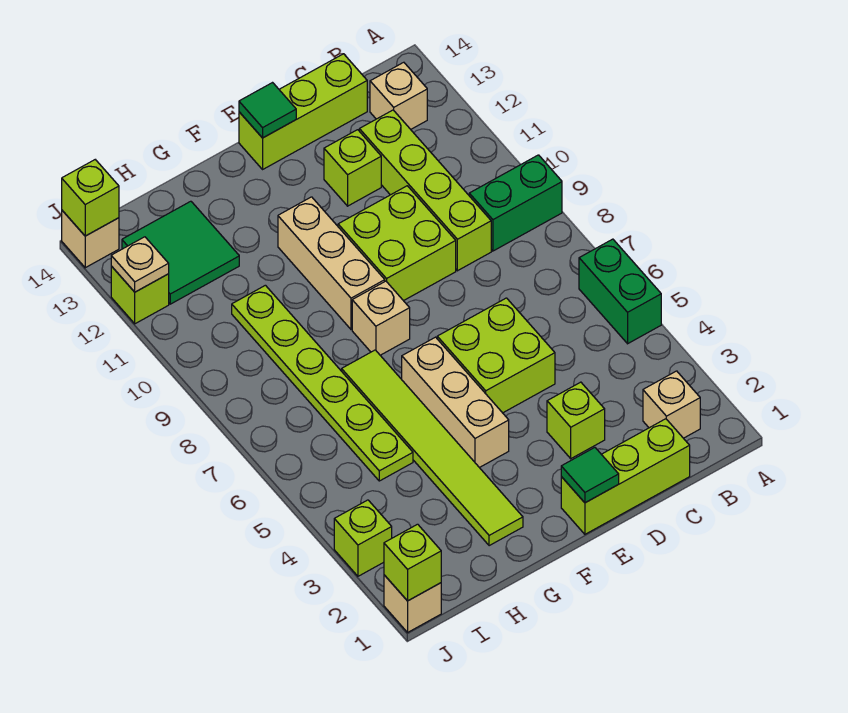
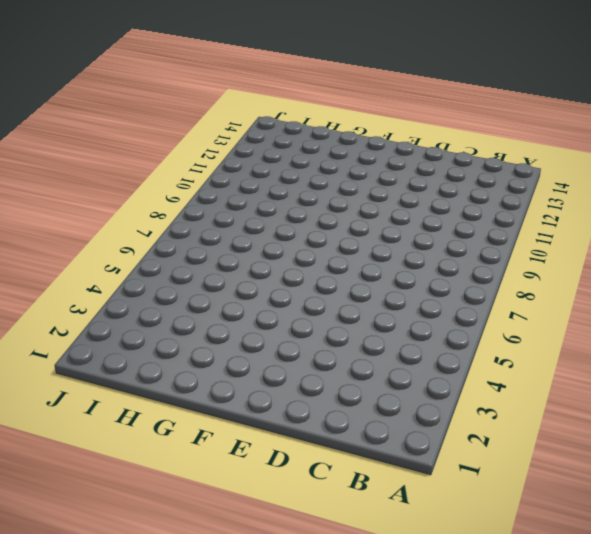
none -> green brick A5:A6 level 1
none -> green brick A9:B9 level 1
none -> tan brick B2 level 1

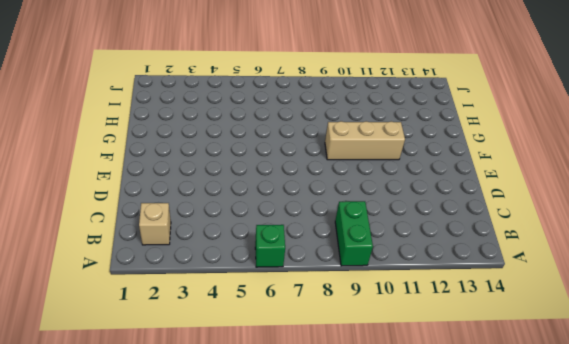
green brick A6 level 1 -> green brick A5:A6 level 1
none -> tan brick B13 level 1
none -> lime brick C1:E1 level 1
none -> lime brick C9:C12 level 1

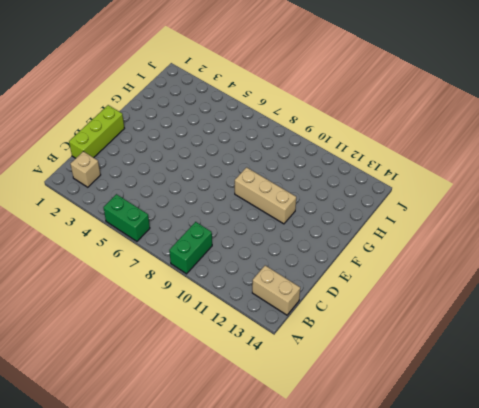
tan brick B13:B14 level 1 -> tan brick B13 level 1
none -> lime brick C9:C12 level 1
none -> lime brick C14:E14 level 1
none -> lime brick D3 level 1

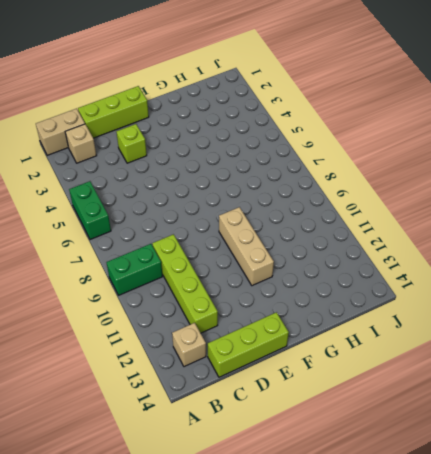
tan brick A1:B1 level 1 -> none
none -> lime brick D5:E6 level 1
none -> lime brick D9:E10 level 1
none -> lime brick D12 level 1

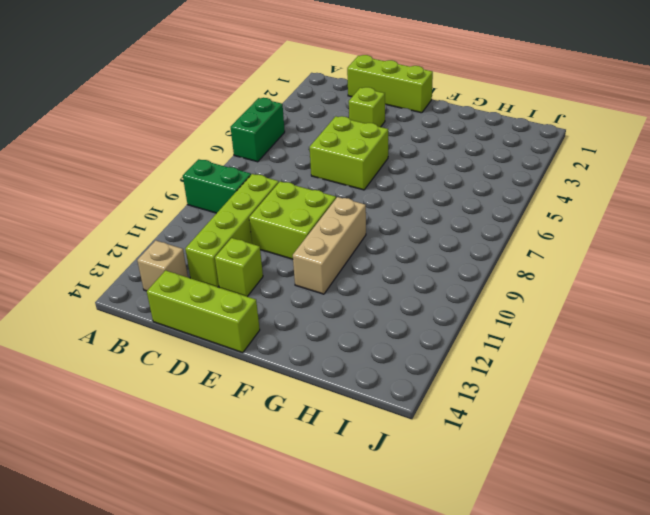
none -> tan brick B2 level 1
none -> tan brick F4:F6 level 1
none -> tan brick F8 level 1

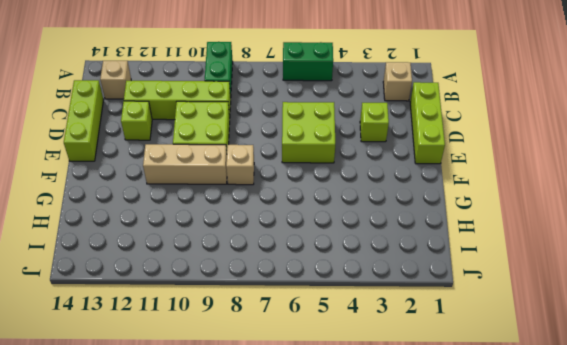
none -> tan brick F4:F6 level 1
none -> lime tile G2:G7 level 1
none -> lime plate H5:H10 level 1

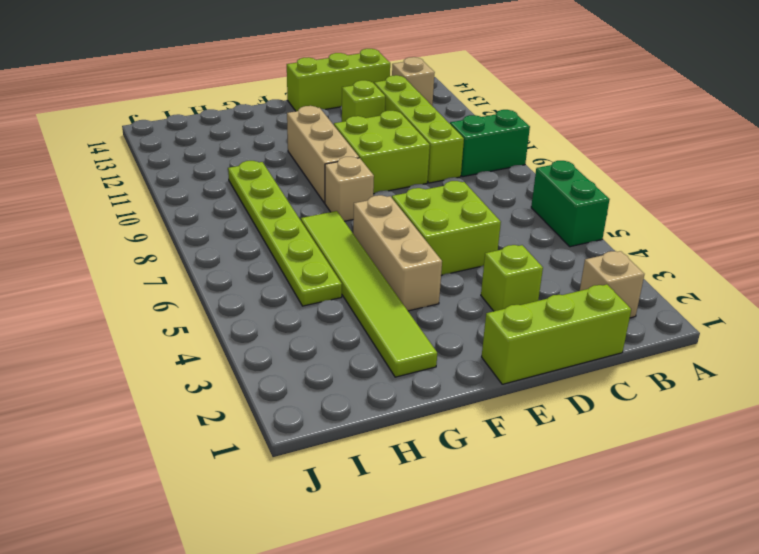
none -> green tile H12:I13 level 1
none -> tan brick J1 level 1
none -> lime brick J3 level 1

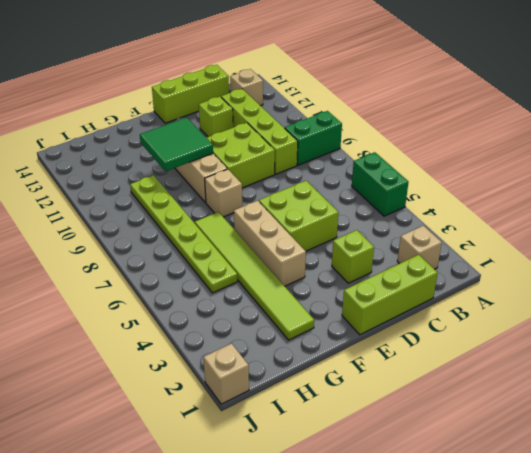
green tile F10:G11 level 2 -> green tile H12:I13 level 1
none -> lime brick J3 level 1
none -> lime brick J12 level 1
none -> tan brick J14 level 1

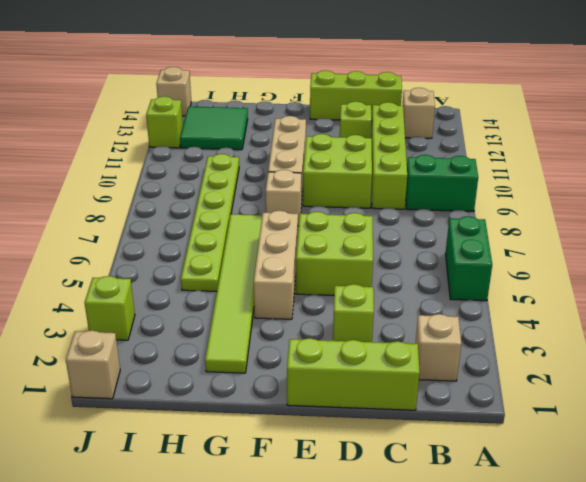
none -> green tile E1 level 2
none -> green tile E14 level 2
none -> lime brick J1 level 2

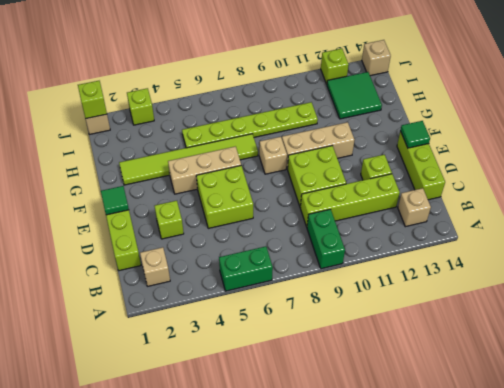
none -> tan plate J12 level 2
none -> lime brick J14 level 2

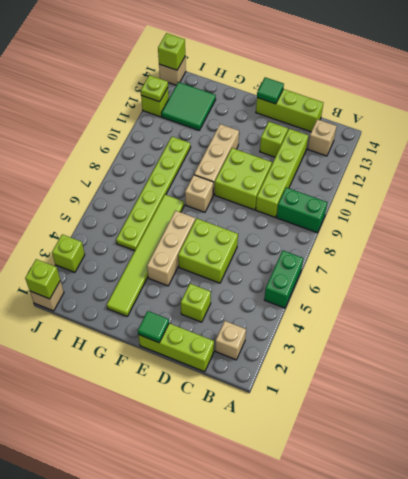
lime plate J12 level 2 -> tan plate J12 level 2

